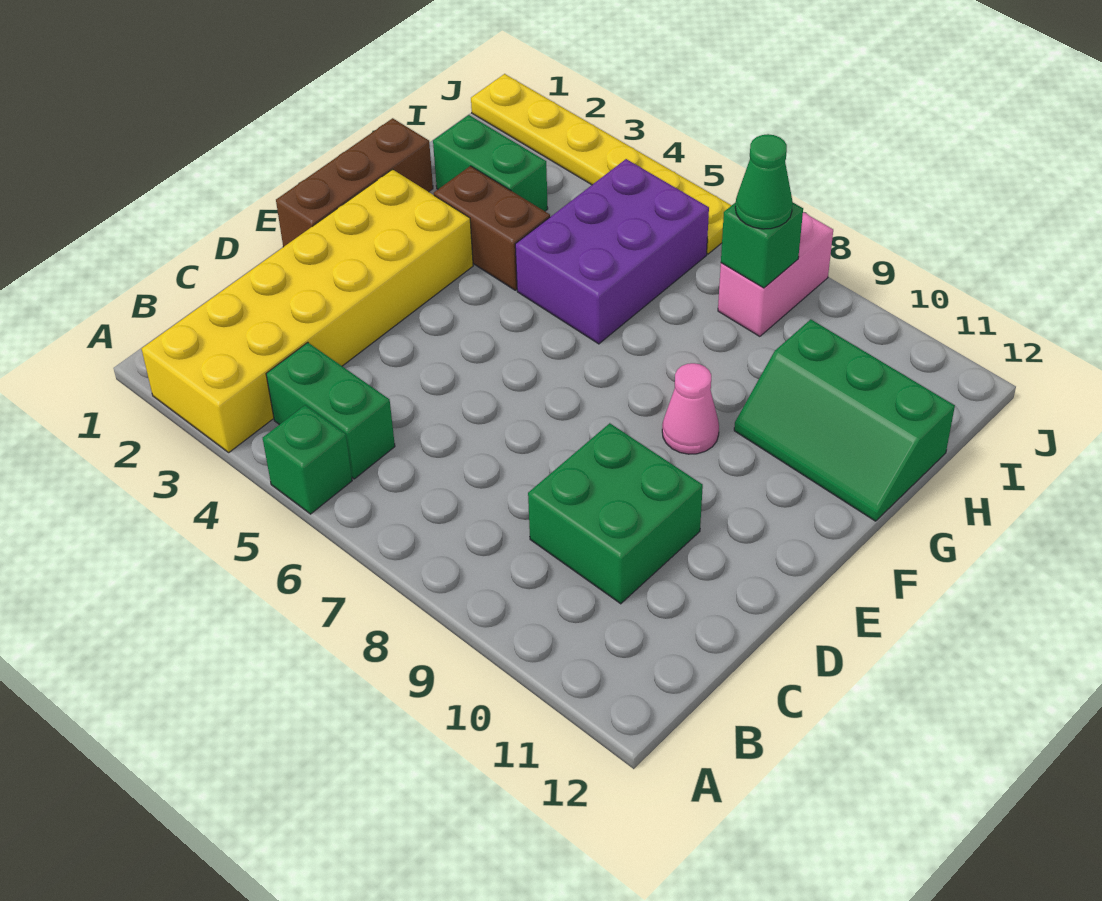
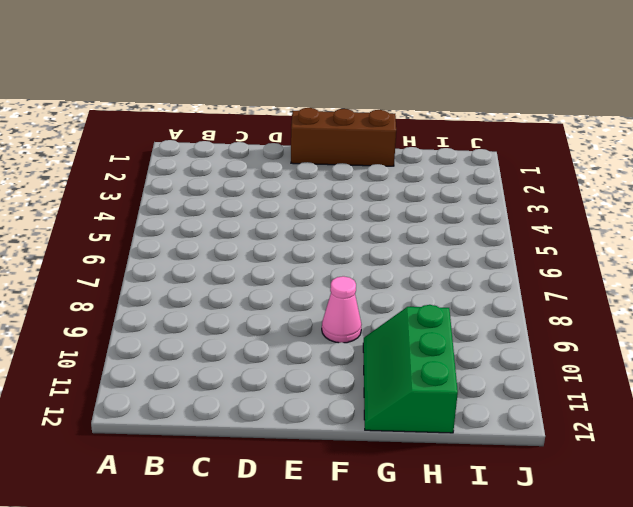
none -> yellow brick A2:F3 level 1
none -> green brick A5 level 1
none -> green brick B4:B5 level 1

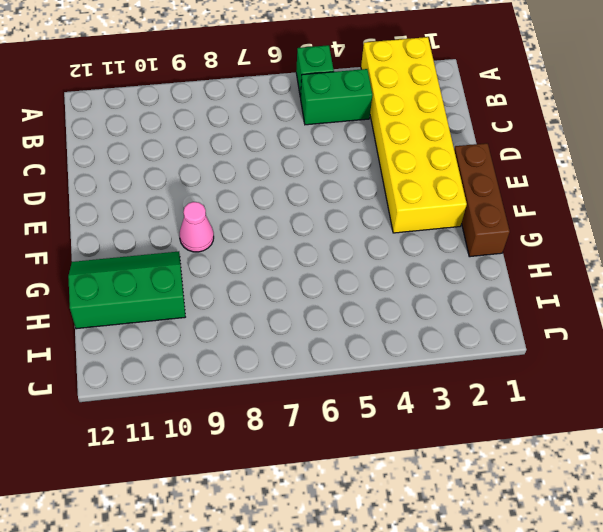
none -> green brick C9:D10 level 1
none -> brown brick G3:G4 level 1
none -> purple brick G5:I6 level 1

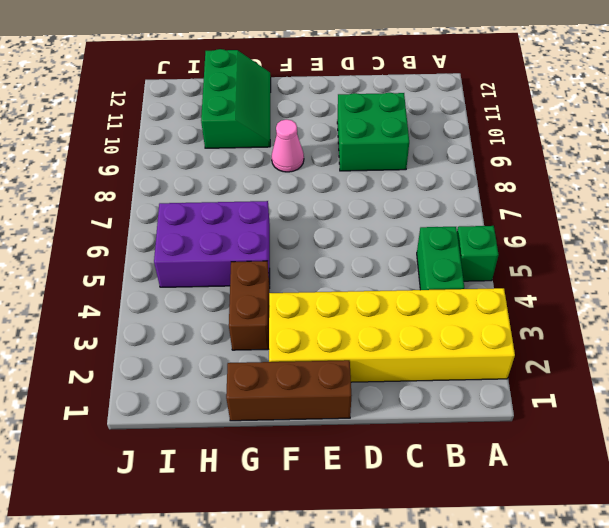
none -> green brick H2:H3 level 1
none -> pink brick I8:J8 level 1
none -> yellow plate J1:J6 level 1

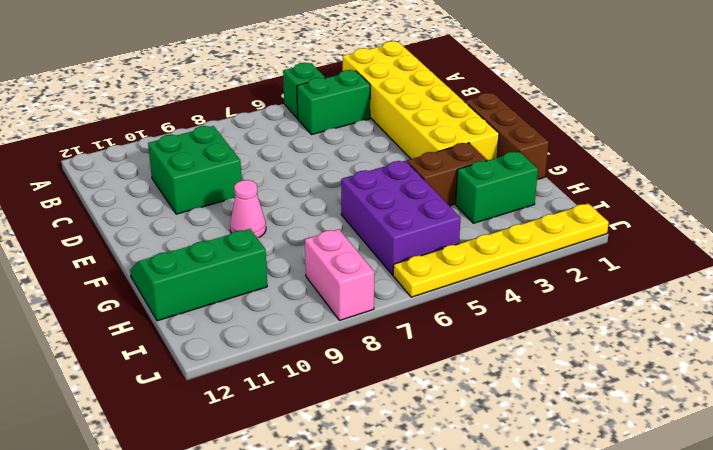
none -> green brick I8 level 2
none -> green cone I8 level 3

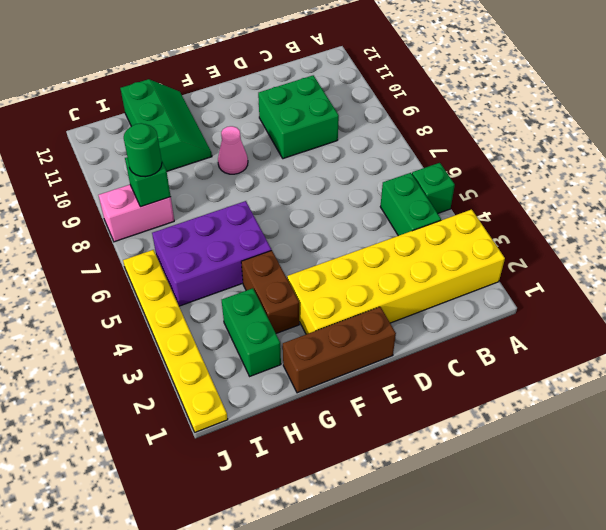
green round brick I8 level 3 -> green cone I8 level 3

